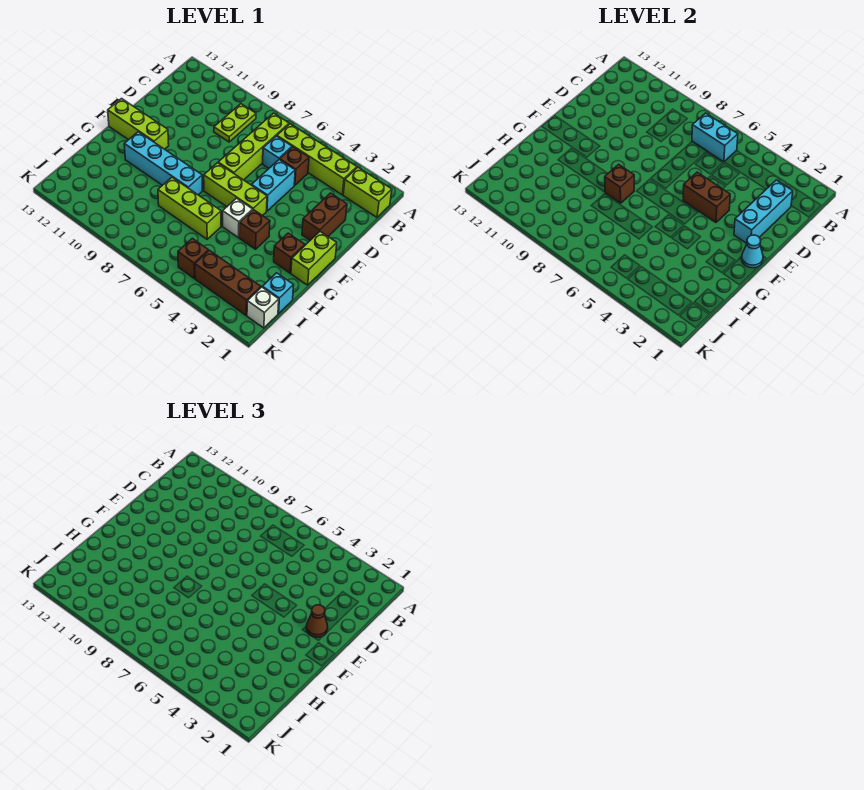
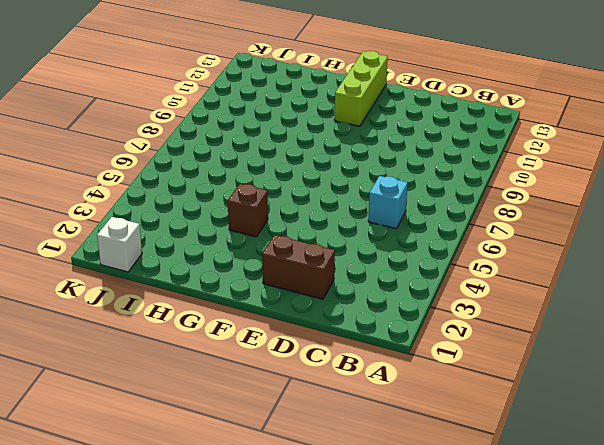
none -> lime brick B1:B2 level 1
none -> lime brick B3:B6 level 1
none -> lime brick B7:E7 level 1

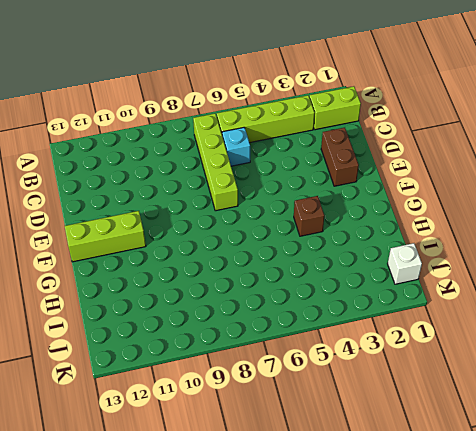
none -> lime plate B9:C9 level 1
none -> brown brick C5 level 1
none -> cyan brick D5:E5 level 1

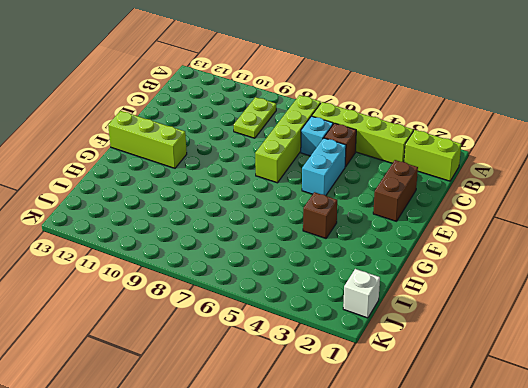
none -> lime brick F1:G1 level 1
none -> lime brick F5:F7 level 1
none -> brown brick G2 level 1

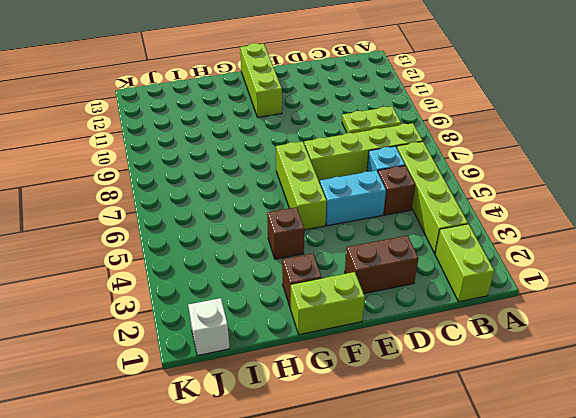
none -> white brick G5 level 1
none -> cyan brick G8:G11 level 1
none -> lime brick H6:H8 level 1

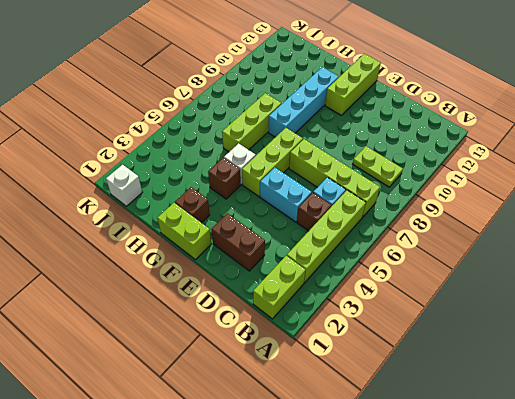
none -> cyan brick I1 level 1
none -> brown brick J2:J4 level 1
none -> brown brick J5 level 1

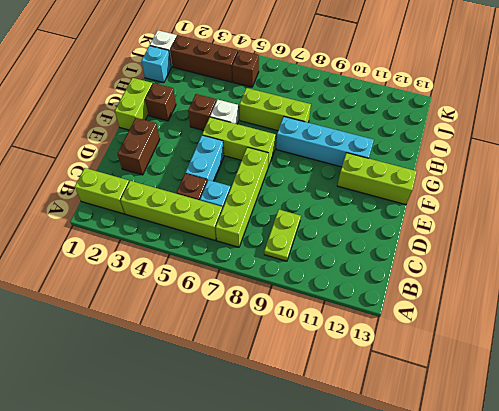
none -> cyan brick B6:B7 level 2
none -> cyan brick C2:E2 level 2
none -> brown brick E4:E5 level 2

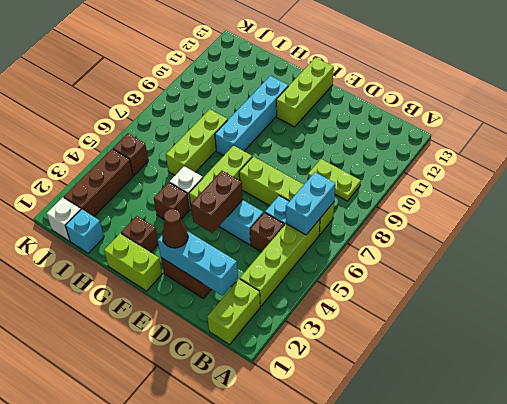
none -> cyan cone F1 level 2
none -> brown brick G8 level 2

